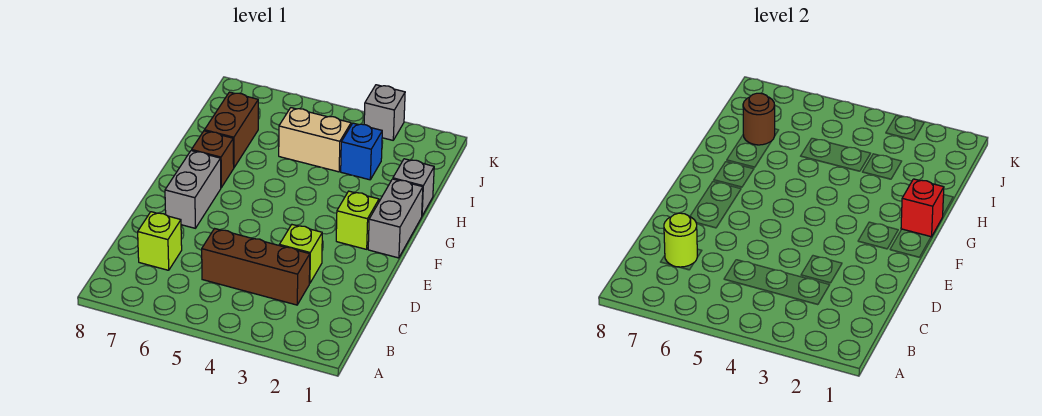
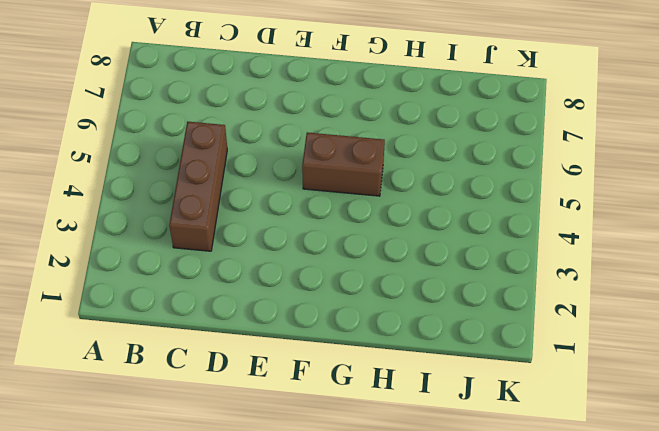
brown brick F5:G5 level 1 -> brown brick H7:I7 level 1
none -> lime brick C7 level 1
none -> lime brick D3 level 1
none -> grey brick E7:F7 level 1

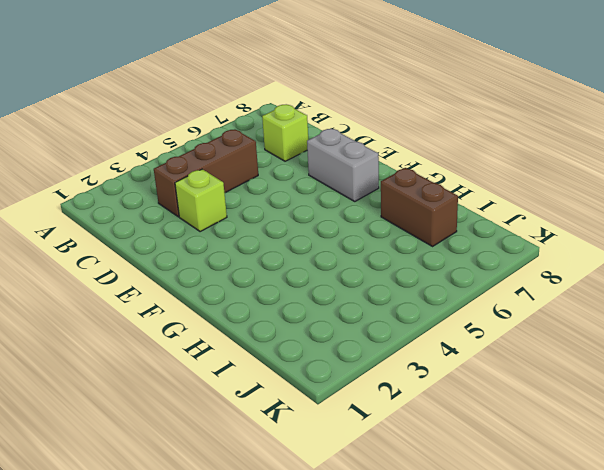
none -> grey brick F1:G1 level 1
none -> lime brick F2 level 1
none -> brown brick G7 level 1

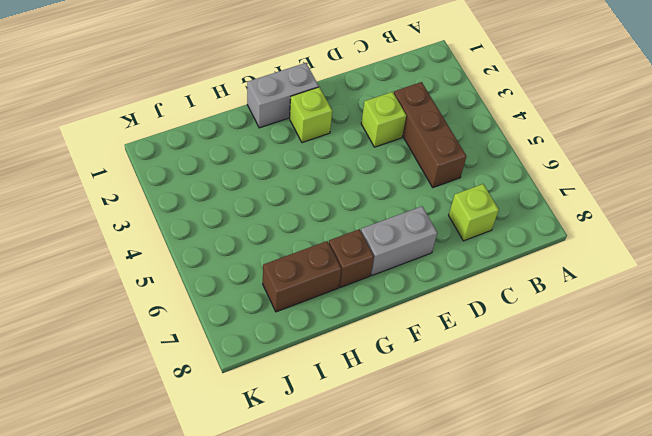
none -> grey brick H1 level 1
none -> blue brick I3 level 1
none -> tan brick I4:I5 level 1

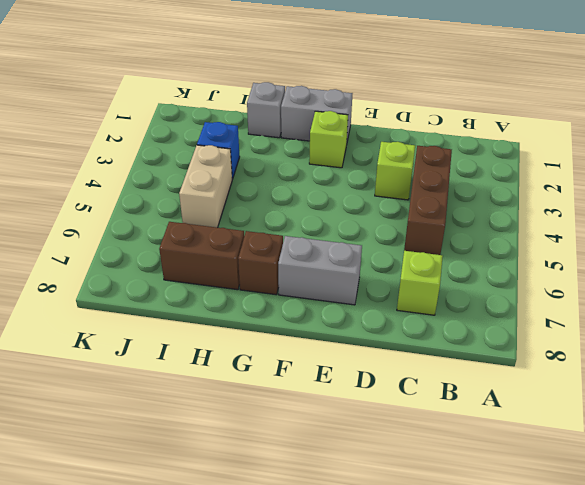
none -> grey brick K3 level 1
none -> lime round brick C7 level 2
none -> red brick G1 level 2

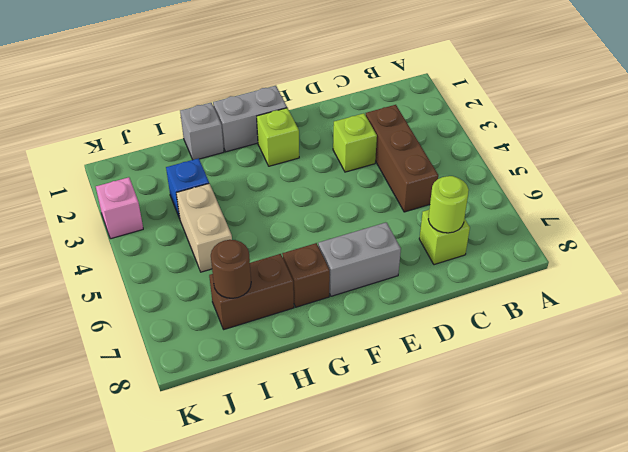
pink brick K3 level 1 -> grey brick K3 level 1
none -> red brick G1 level 2

